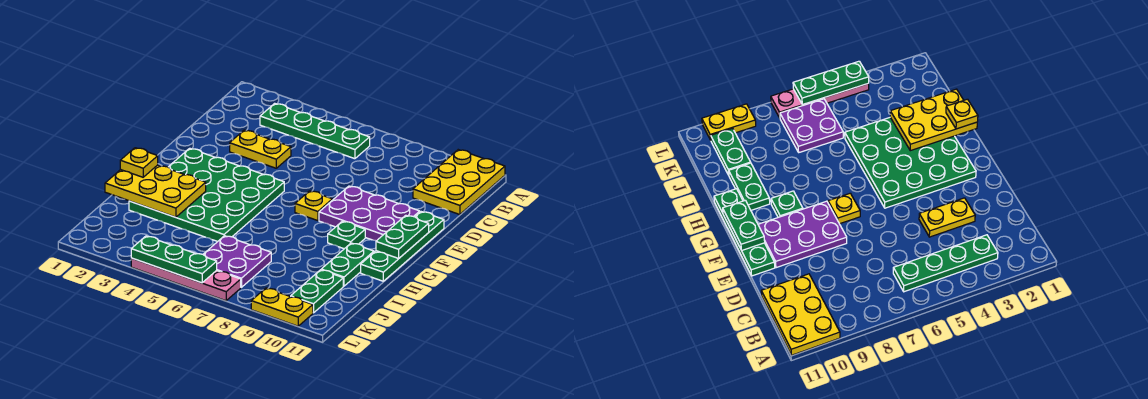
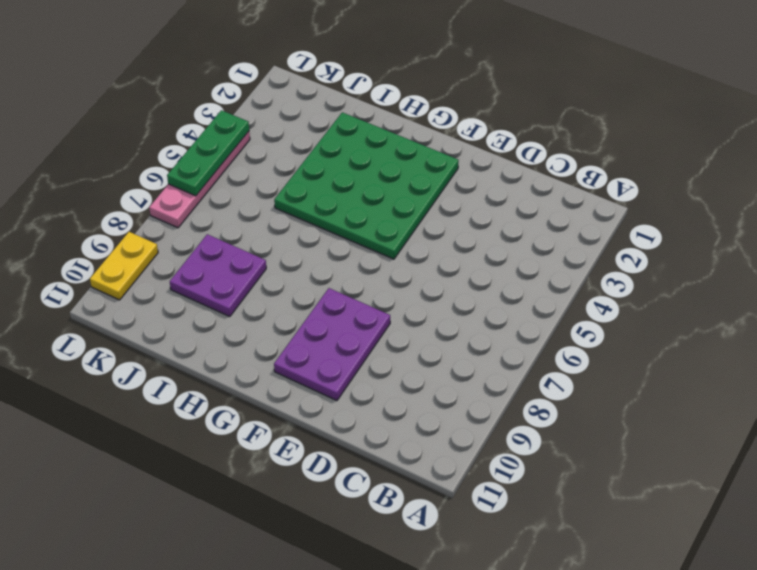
purple plate I8:J9 level 1 -> purple plate J6:K7 level 1
none -> yellow plate A10:C11 level 1
none -> green plate B3:B6 level 1
none -> yellow plate D3:D4 level 1

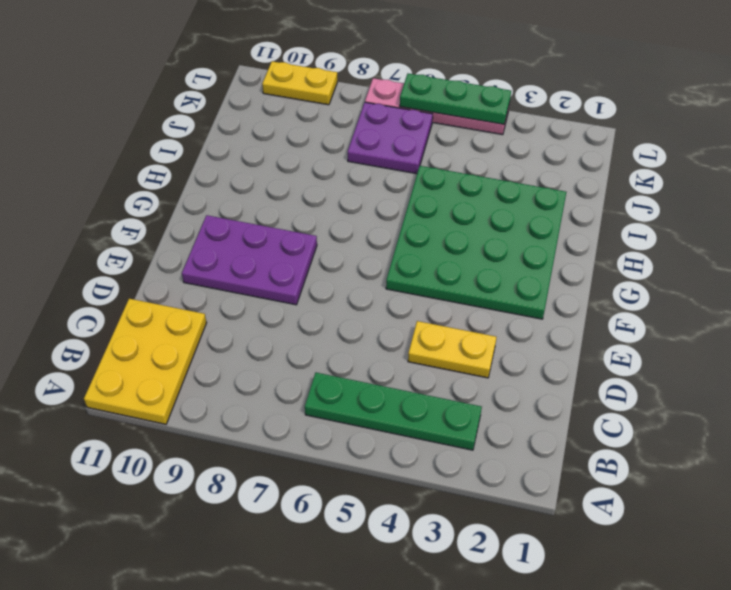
none -> green plate E11:H11 level 1
none -> yellow plate F7 level 1
none -> green plate G9 level 1

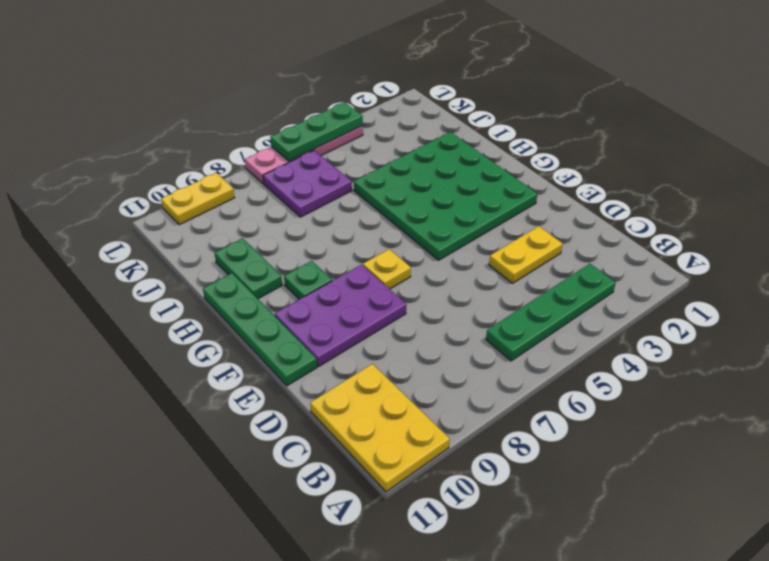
none -> green plate J10:K10 level 1
none -> green plate F11:G11 level 2
none -> yellow plate H1:I3 level 2

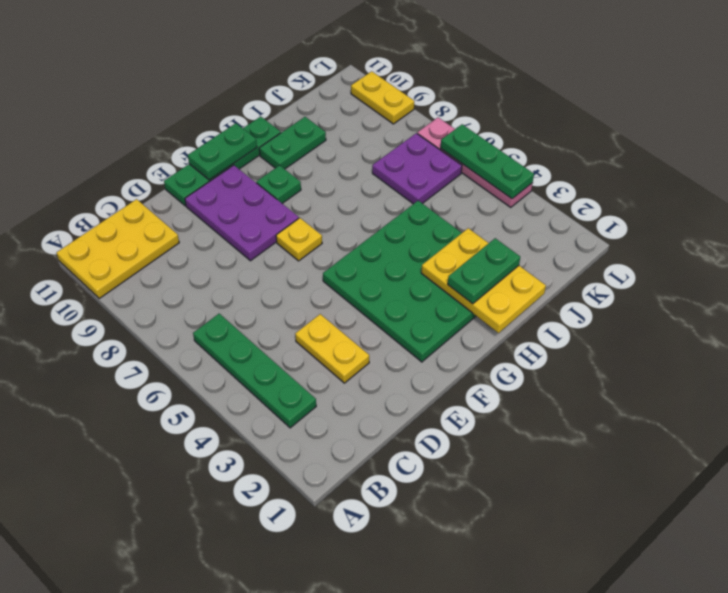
green plate H2:I2 level 3 -> green plate J10:K10 level 1
none -> yellow plate H1 level 3

